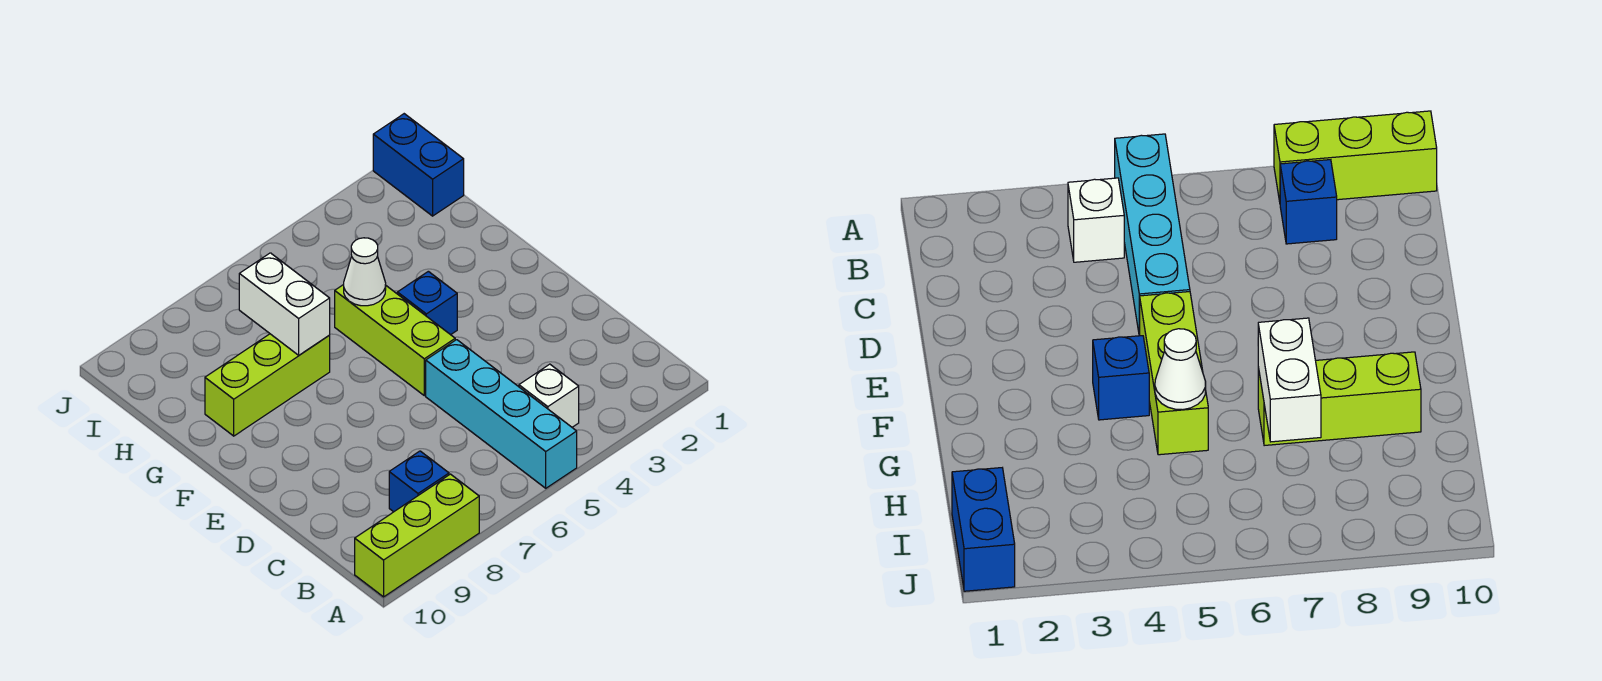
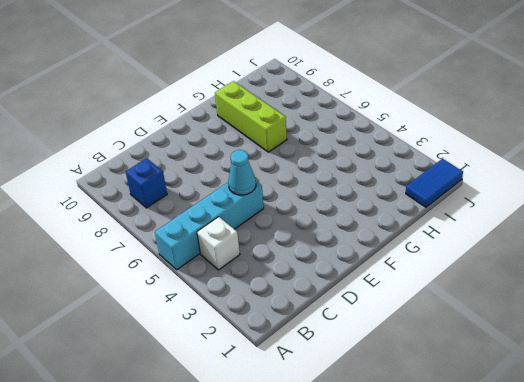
cyan cone D5 level 2 -> none
blue tile I1:J1 level 1 -> blue brick I1:J1 level 1
none -> lime brick A8:A10 level 1
none -> lime brick E5:G5 level 1

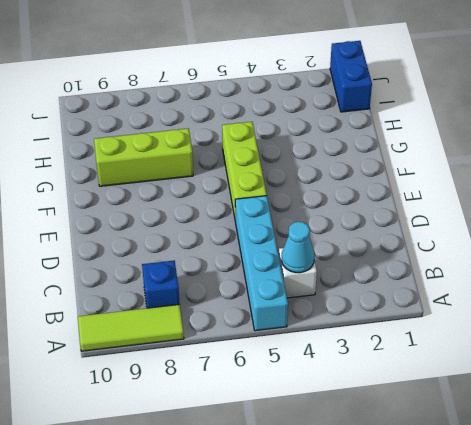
lime tile A8:A10 level 1 -> lime brick A8:A10 level 1
cyan cone B4 level 2 -> none
none -> blue brick F4 level 1
none -> white cone G5 level 2

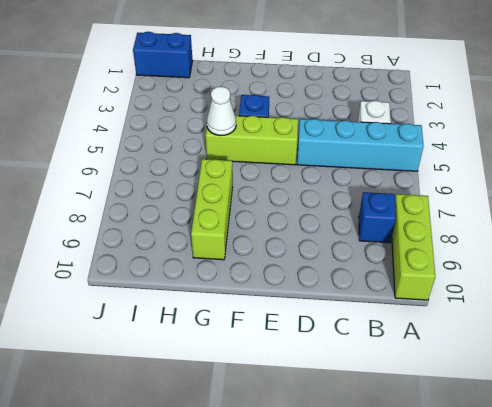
none -> white brick G7:H7 level 2

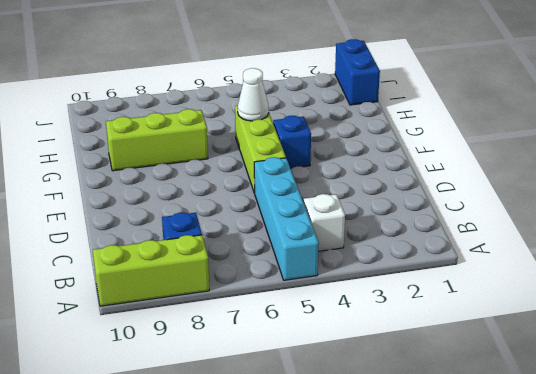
none -> white brick G7:H7 level 2

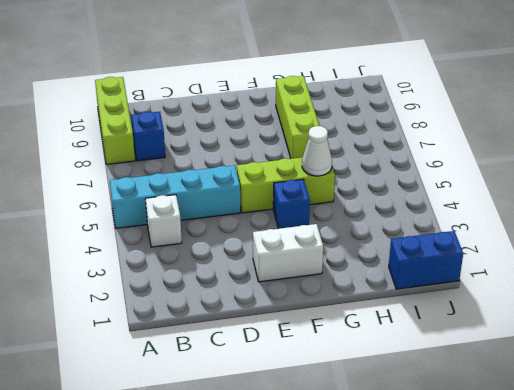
white brick E2:F2 level 1 -> white brick G7:H7 level 2

